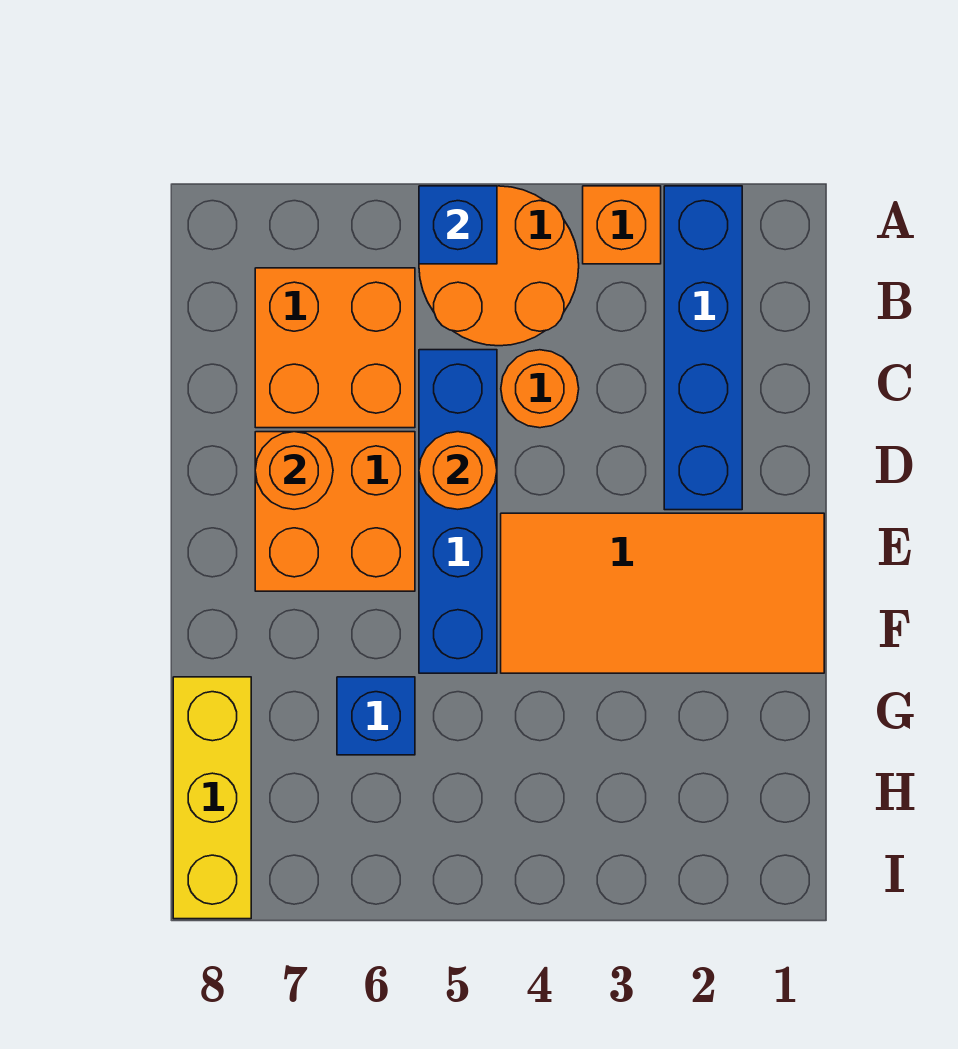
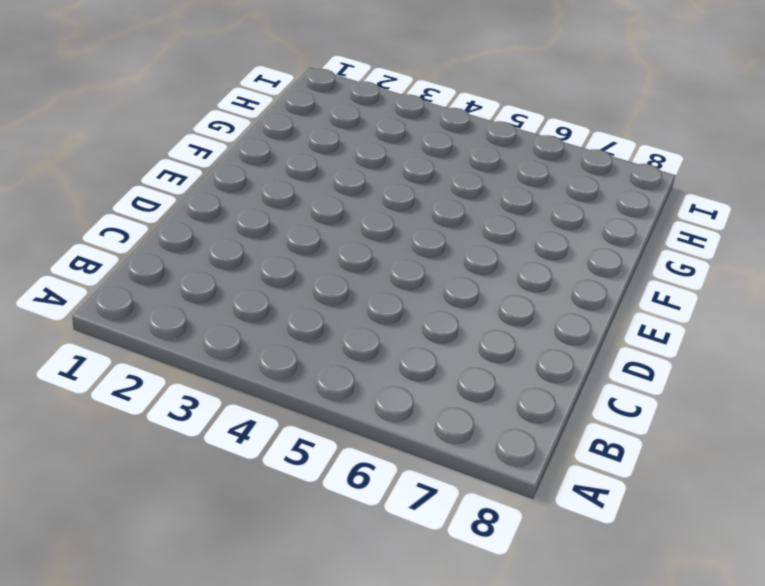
none -> blue brick A2:D2 level 1
none -> orange brick A3 level 1
none -> orange round brick A4:B5 level 1

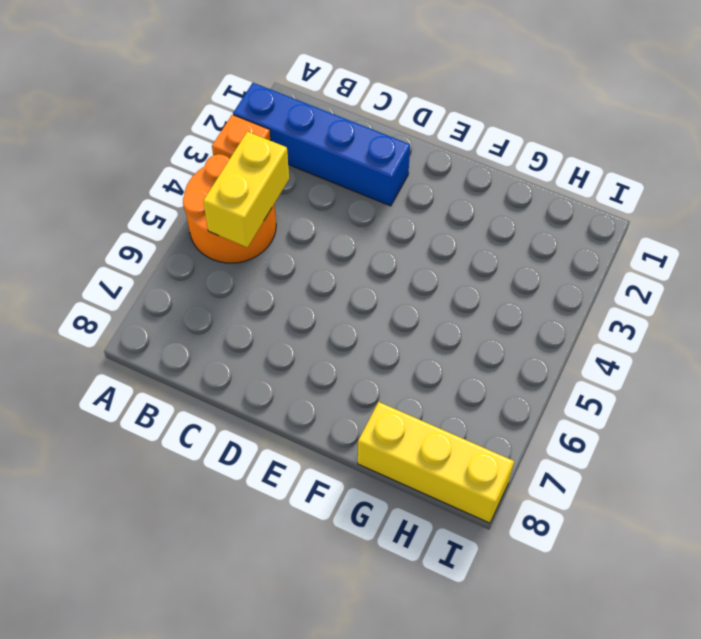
yellow brick B4:B5 level 2 -> none
none -> orange brick B6:C7 level 1
none -> orange round brick C4 level 1
none -> blue brick C5:F5 level 1

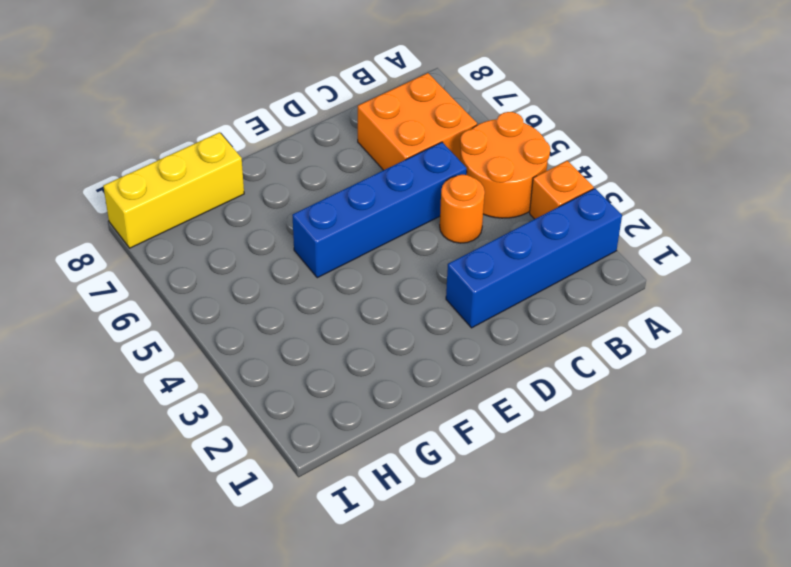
none -> orange brick D6:E7 level 1
none -> orange tile E1:F4 level 1
none -> blue brick G6 level 1

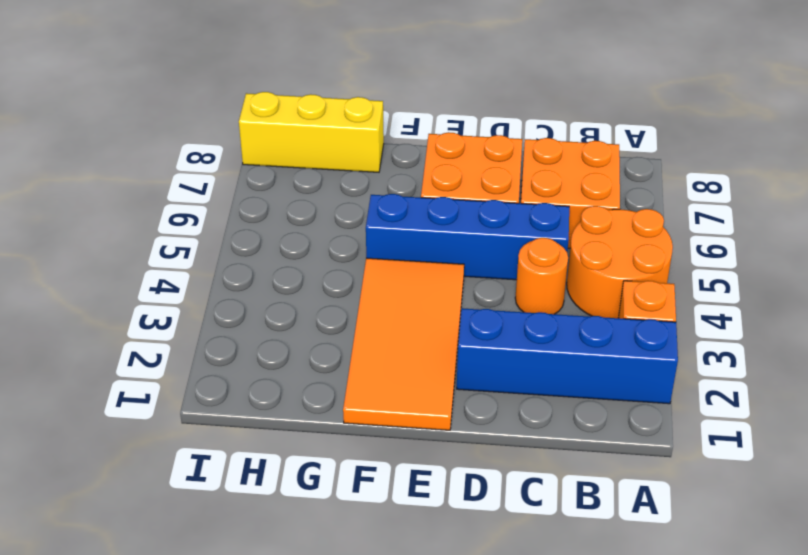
none -> blue brick G6 level 1
none -> blue brick A5 level 2
none -> orange round brick D5 level 2

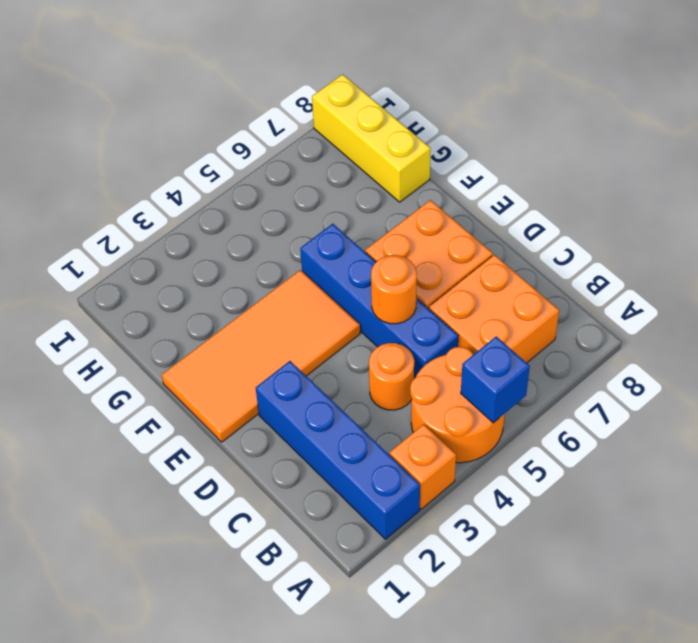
none -> blue brick G6 level 1
none -> orange round brick D7 level 2

